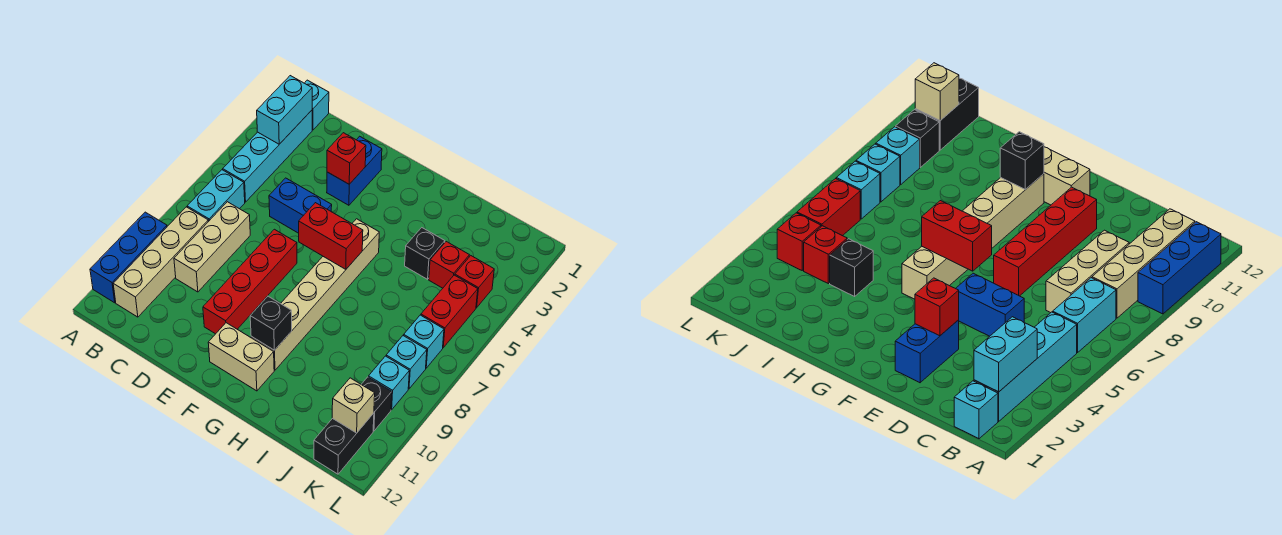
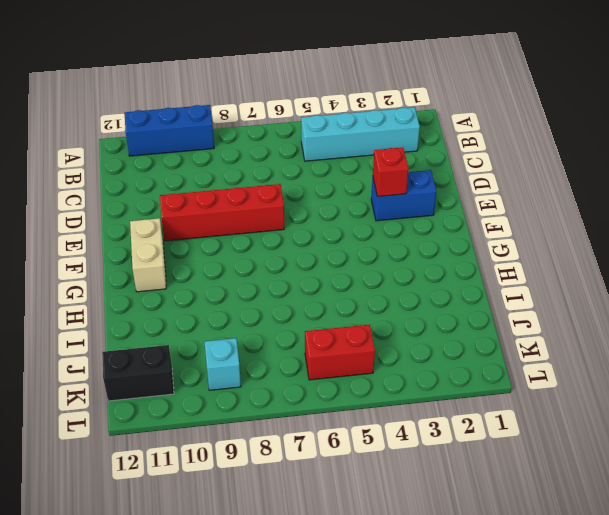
none -> cyan brick B1 level 1
none -> cyan brick B6:B7 level 1
none -> tan brick B8:B11 level 1

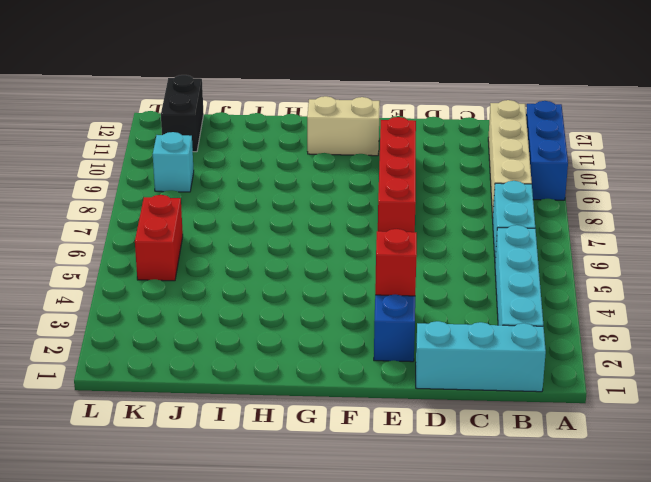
cyan brick B1:D1 level 1 -> cyan brick B1 level 1
none -> tan brick C7:C9 level 1
none -> blue brick D5:E5 level 1
none -> tan brick G5:G10 level 1

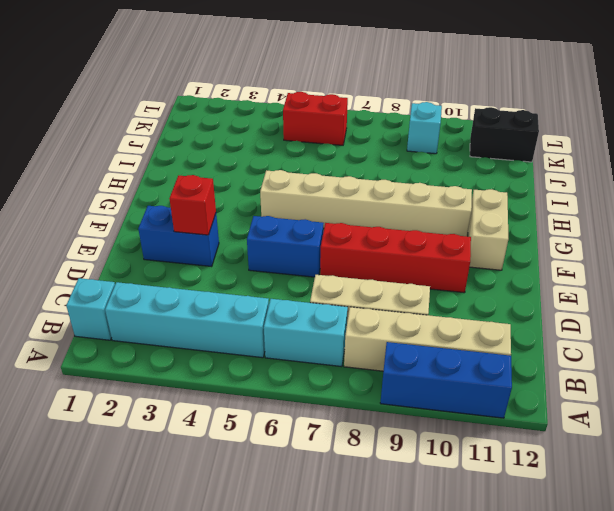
blue brick E5:E6 level 1 -> blue brick D5:E5 level 1
none -> black brick I4 level 1
none -> red brick J4 level 1
none -> red brick K4 level 1

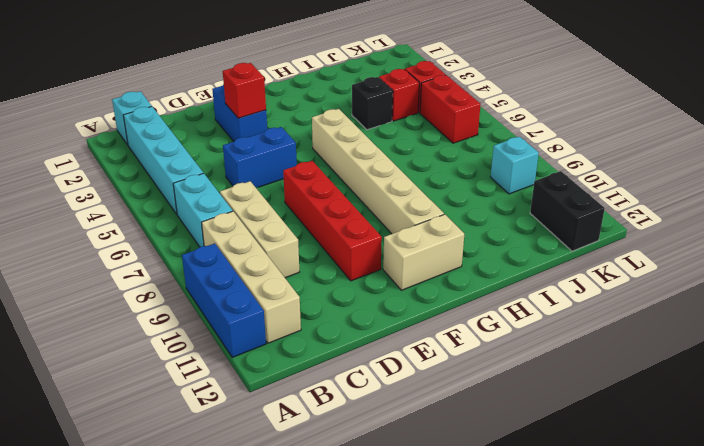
none -> cyan brick K7 level 1
none -> cyan brick K8 level 1
none -> black brick K10 level 1

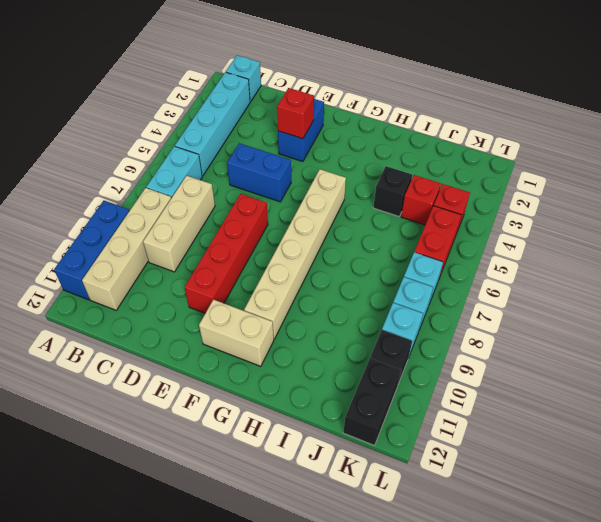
none -> cyan brick B2:B3 level 2
none -> red brick F6:G6 level 2
none -> black brick G10 level 2

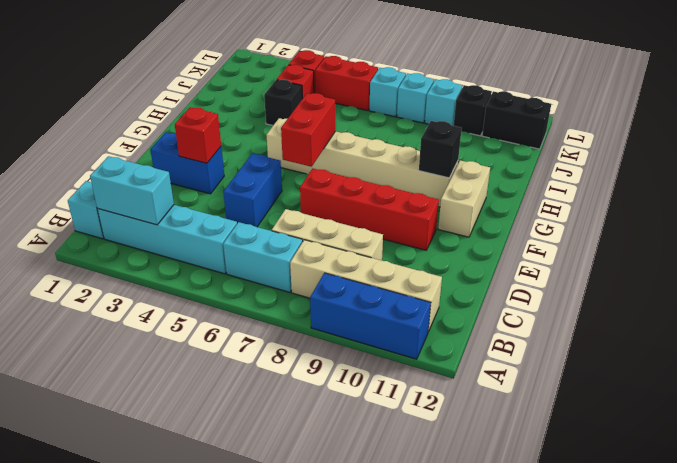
none -> tan brick K11 level 2

